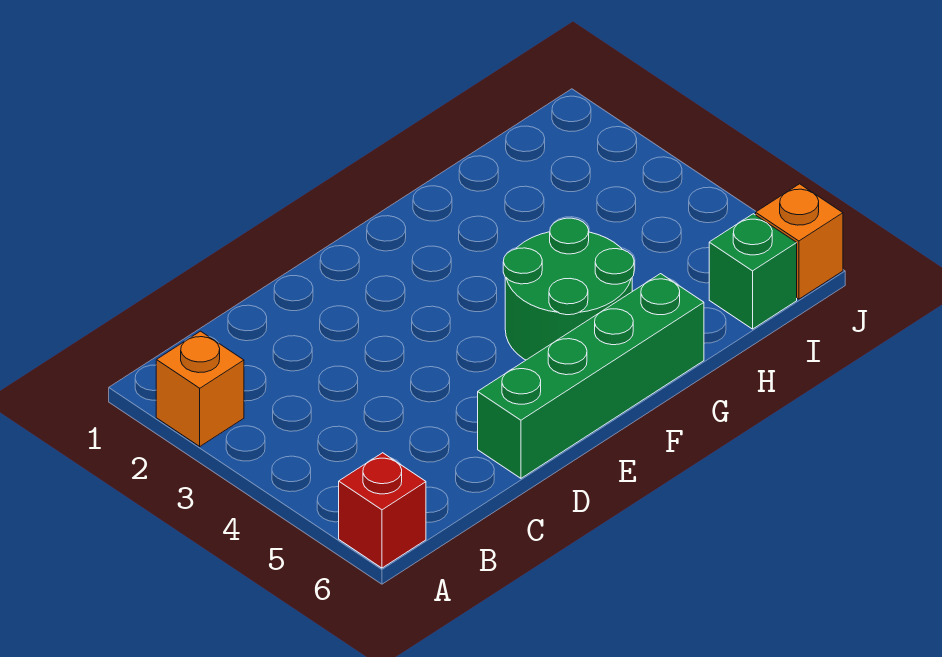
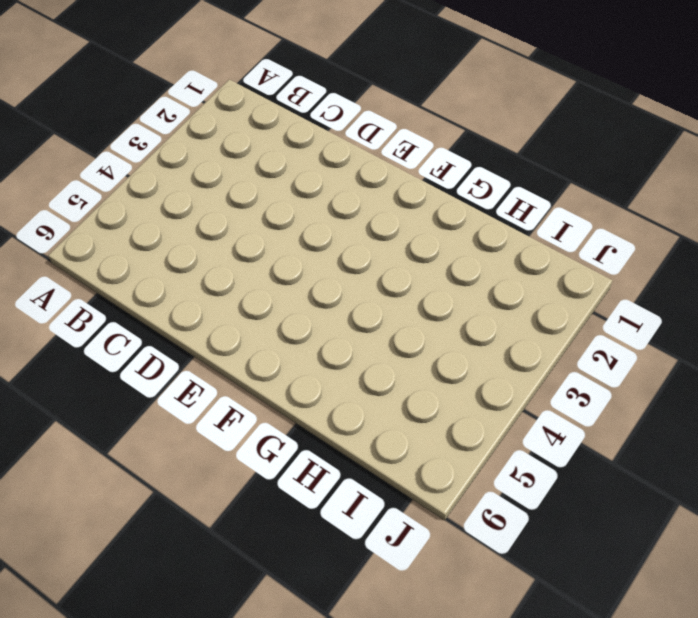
none -> orange brick A2 level 1
none -> red brick A6 level 1

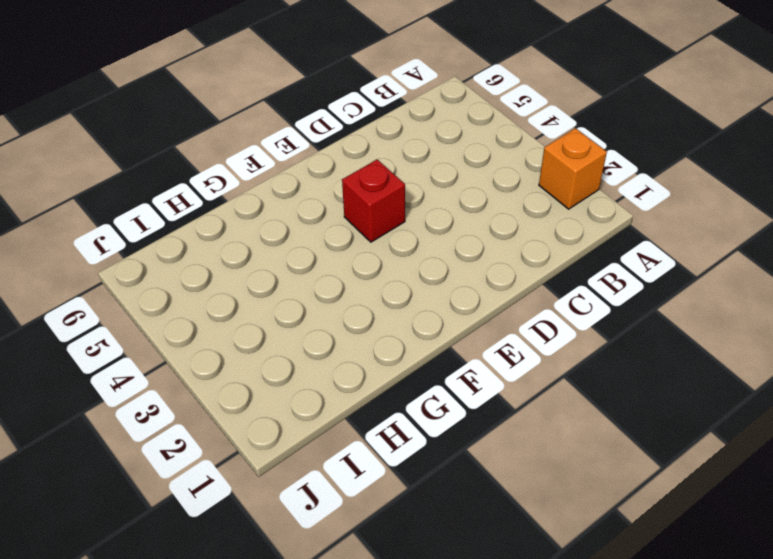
red brick E4 level 1 -> red brick A6 level 1
none -> green brick D6:G6 level 1
none -> green round brick F4:G5 level 1

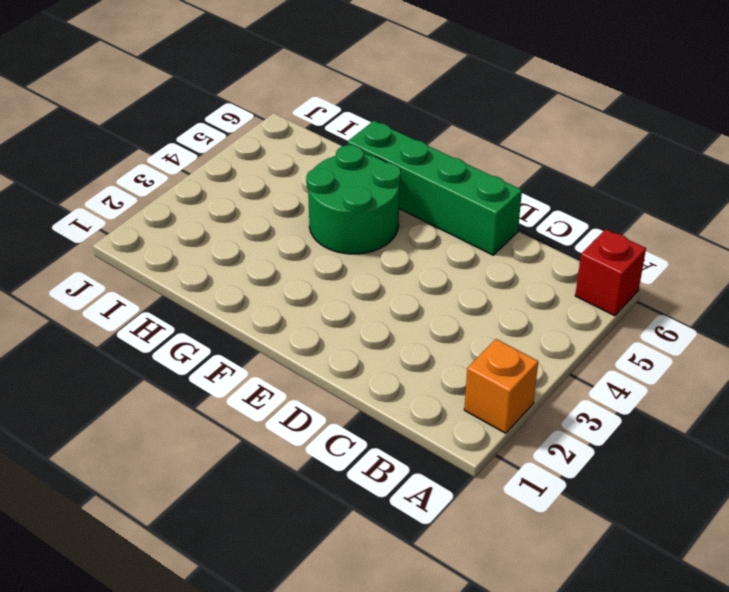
none -> green brick I6 level 1
none -> orange brick J6 level 1

